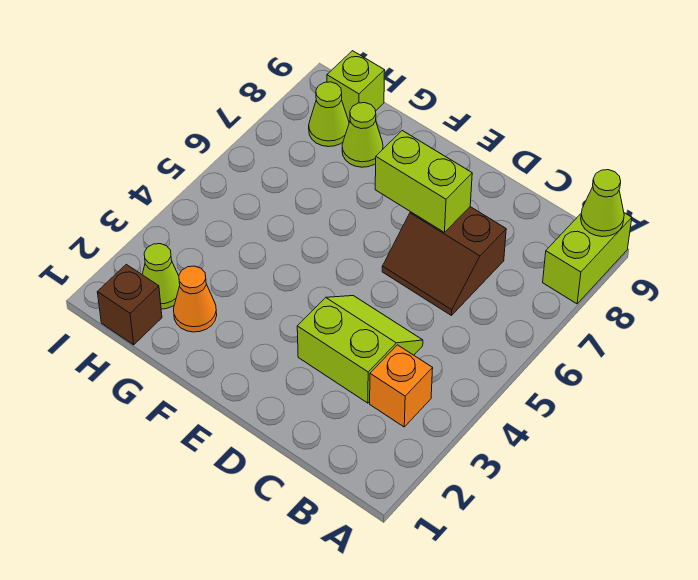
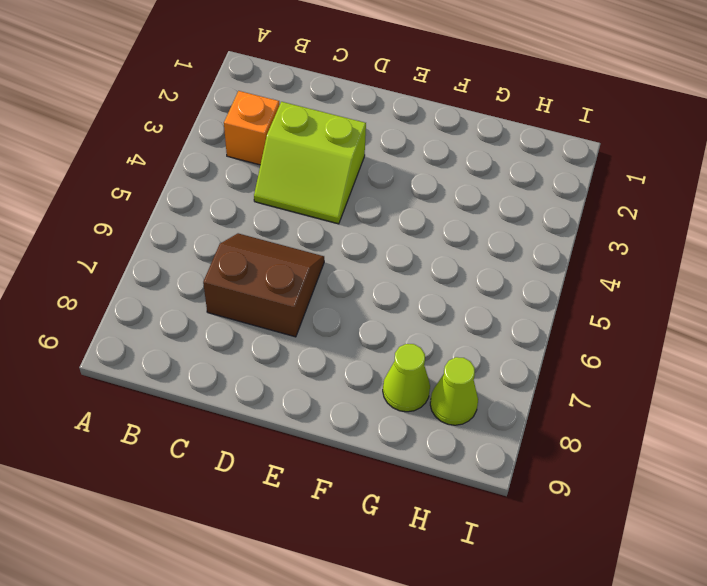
none -> lime brick A8:A9 level 1
none -> orange cone G2 level 1
none -> brown brick H1 level 1

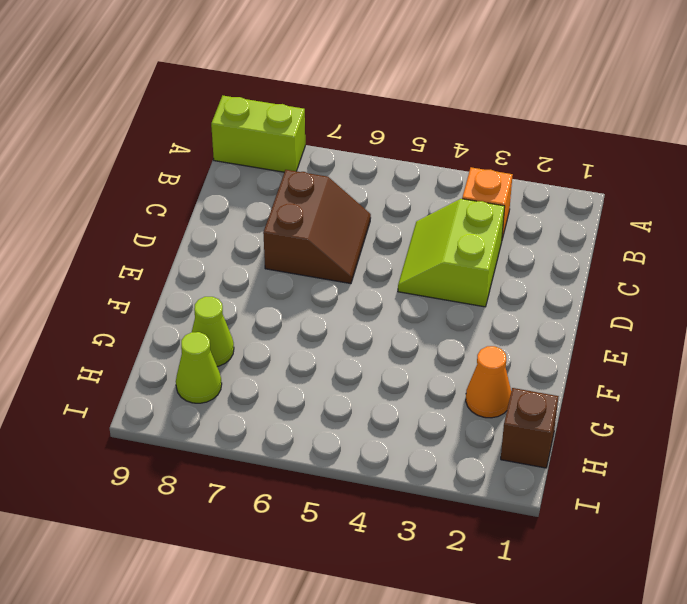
none -> lime cone H2 level 1
none -> lime brick H9 level 1
none -> lime cone A9 level 2

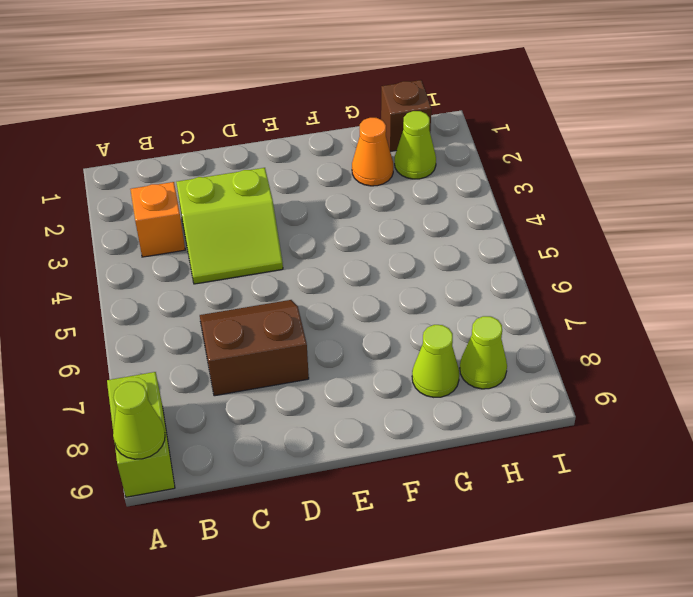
none -> lime brick H9 level 1
none -> lime brick D7:E7 level 2

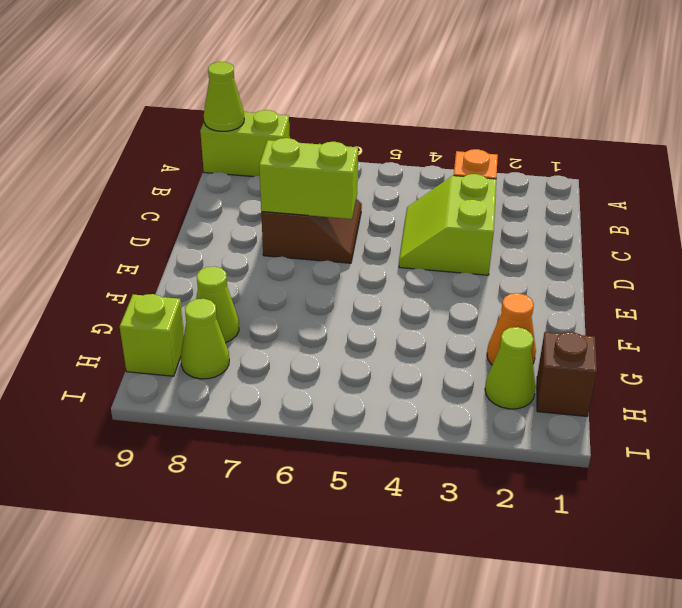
lime brick D6:D7 level 2 -> lime brick D7:E7 level 2

